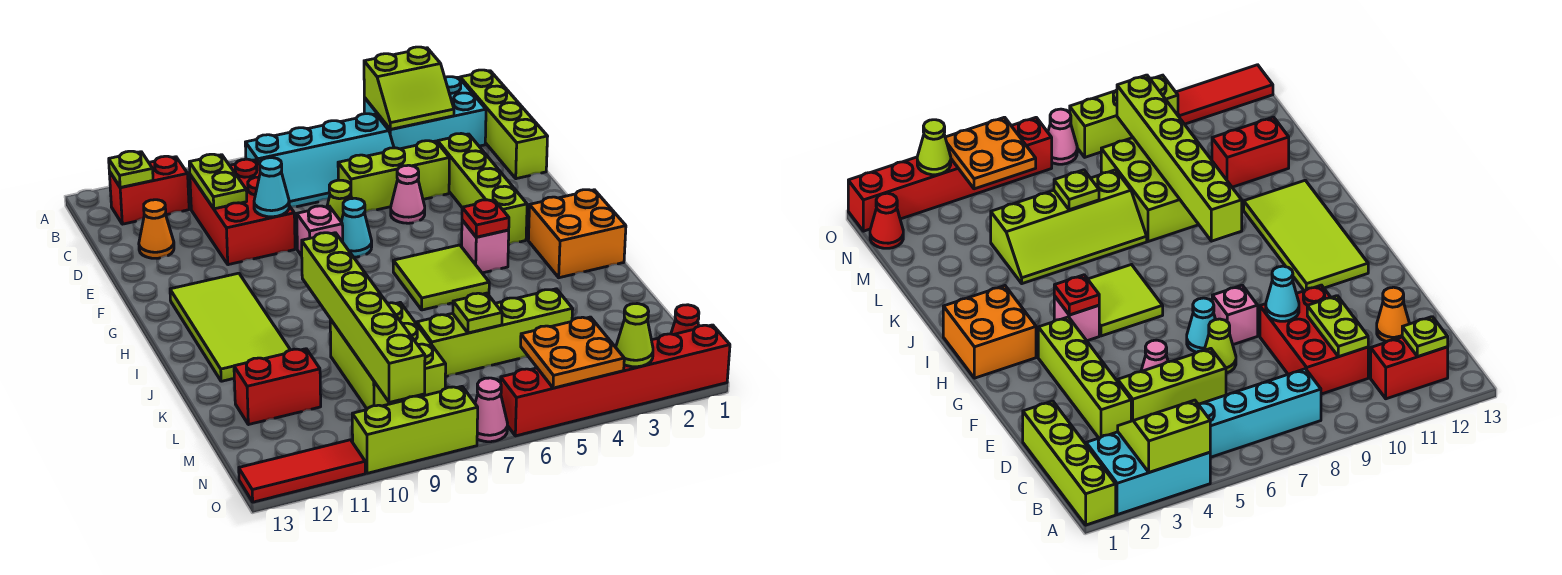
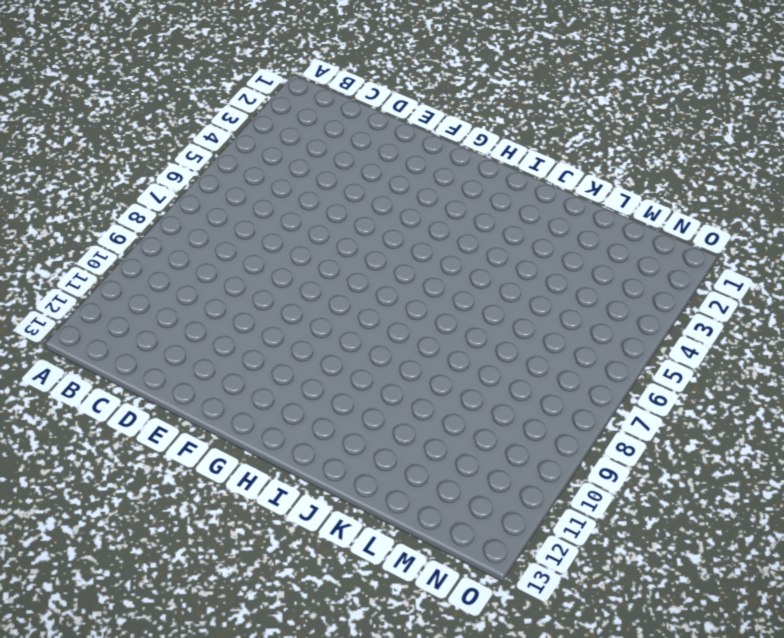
none -> lime brick A1:D1 level 1
none -> cyan brick A2:B4 level 1
none -> cyan slope B5:C8 level 1 top B
none -> red brick B11:B12 level 1

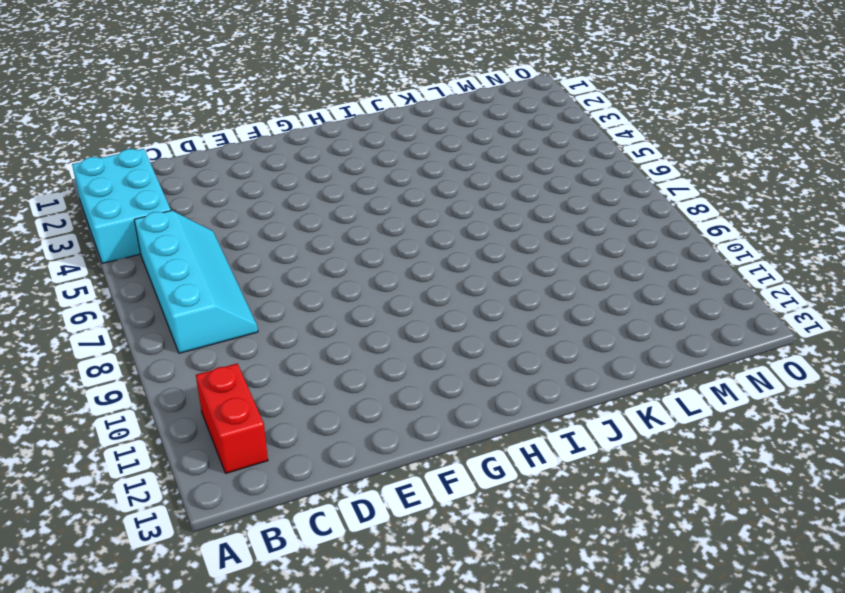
none -> lime brick A1:D1 level 1
none -> red brick C9:E10 level 1
none -> lime brick D3:G3 level 1
none -> lime brick D4:D6 level 1

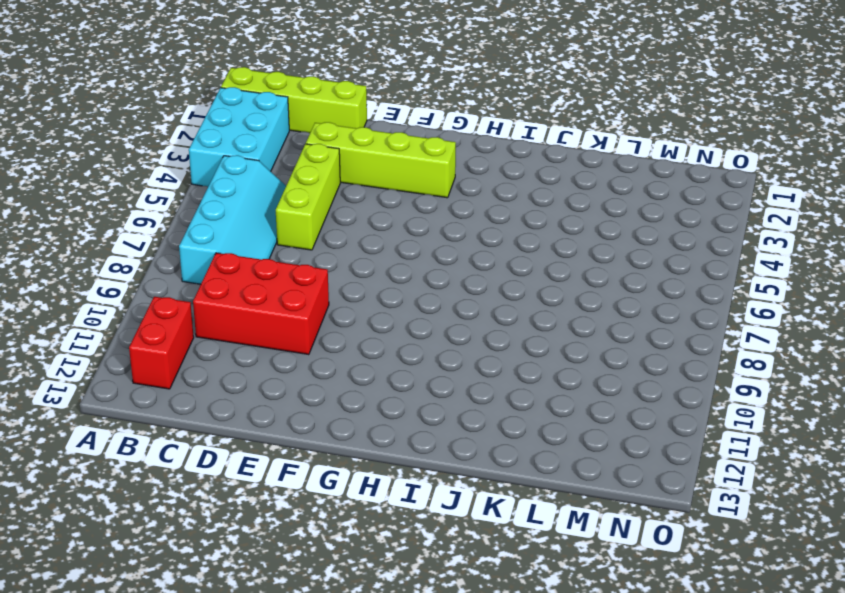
none -> orange cone D12 level 1
none -> pink cone E5 level 1
none -> lime cone E7 level 1
none -> cyan cone F7 level 1

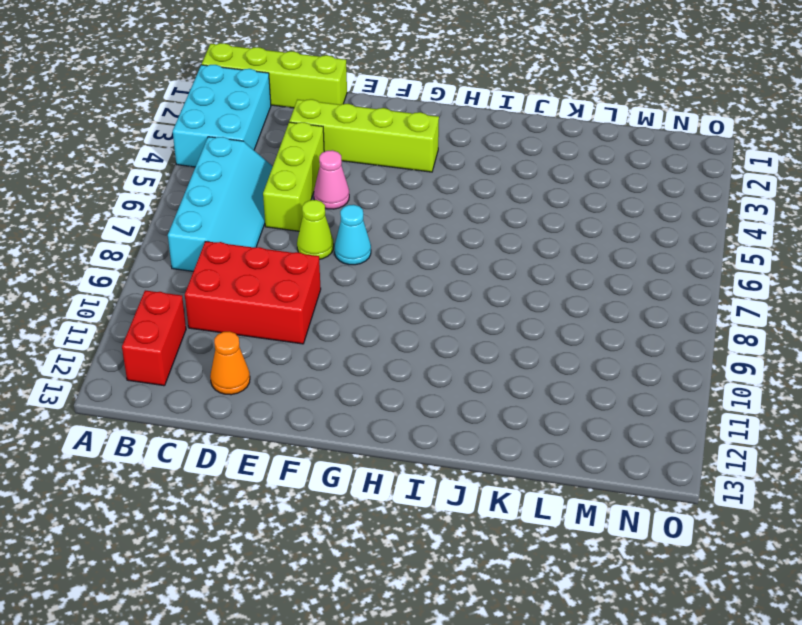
none -> pink brick F8 level 1
none -> lime tile G11:J12 level 1
none -> orange brick H1:I2 level 1
none -> pink brick H4 level 1

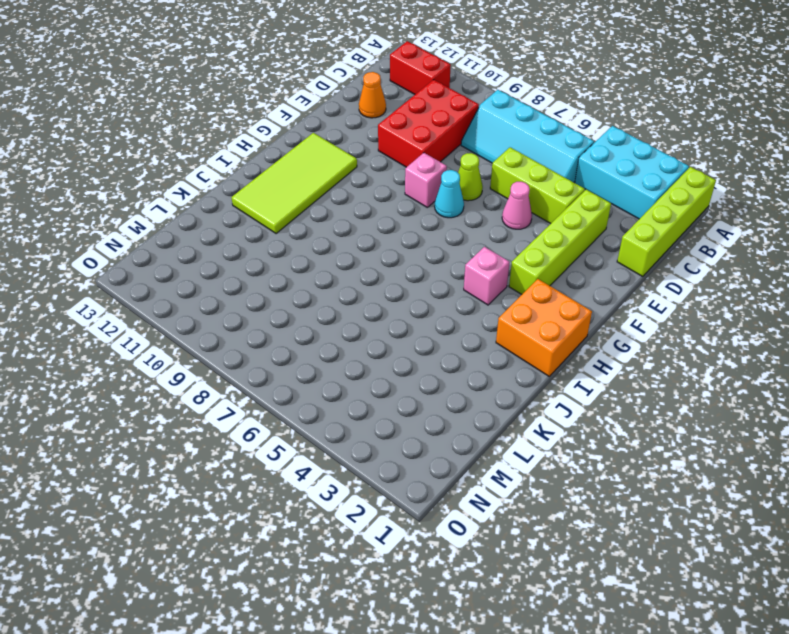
none -> lime tile H5:I6 level 1
none -> lime slope K4:L7 level 1 top L
none -> lime brick K8:M9 level 1
none -> red brick L11:L12 level 1

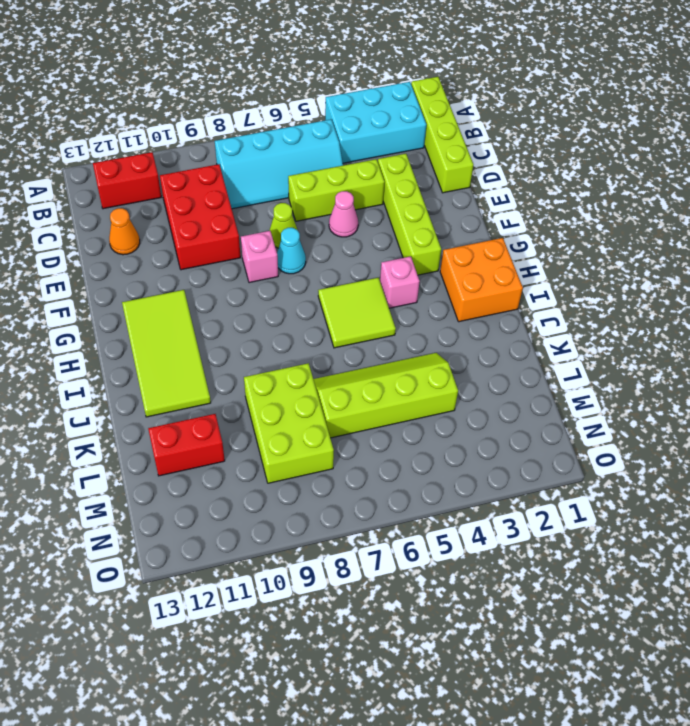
none -> red cone N1 level 1
none -> red brick O1:O6 level 1
none -> pink cone O7 level 1
none -> lime brick O8:O10 level 1

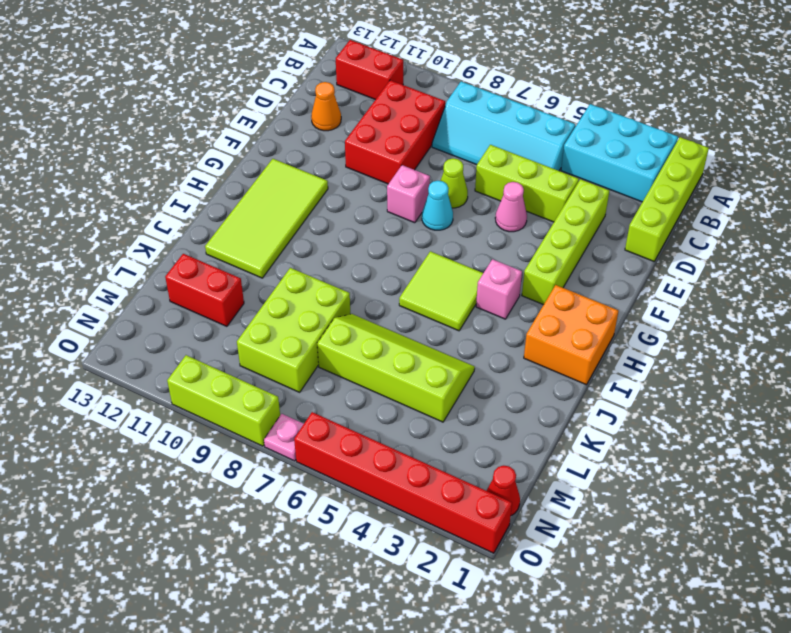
pink plate O7 level 1 -> pink cone O7 level 1
none -> red tile O11:O13 level 1
none -> lime slope A3:B4 level 2 top A
none -> lime plate B12 level 2
none -> lime plate C10:D10 level 2

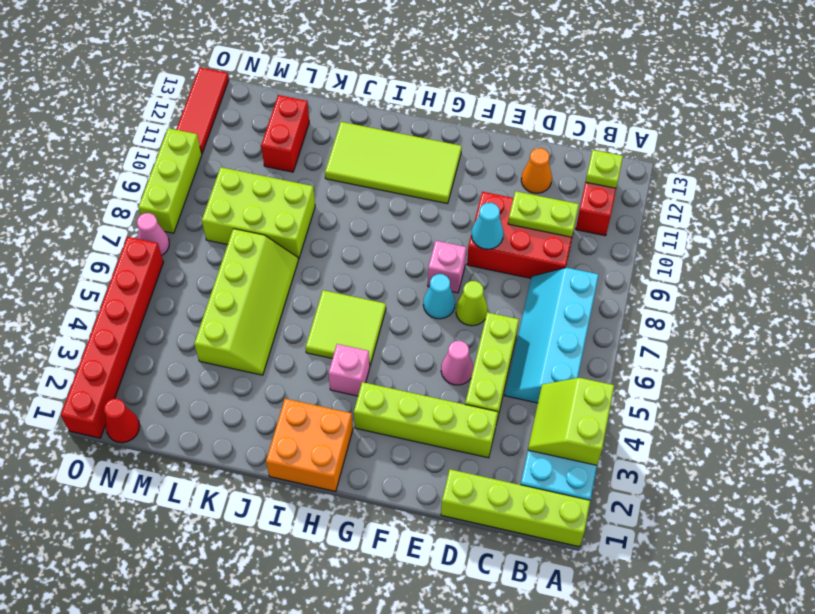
none -> red plate H4 level 2
none -> lime brick I9:N9 level 2
none -> lime plate L6 level 2
none -> orange plate N4:O5 level 2

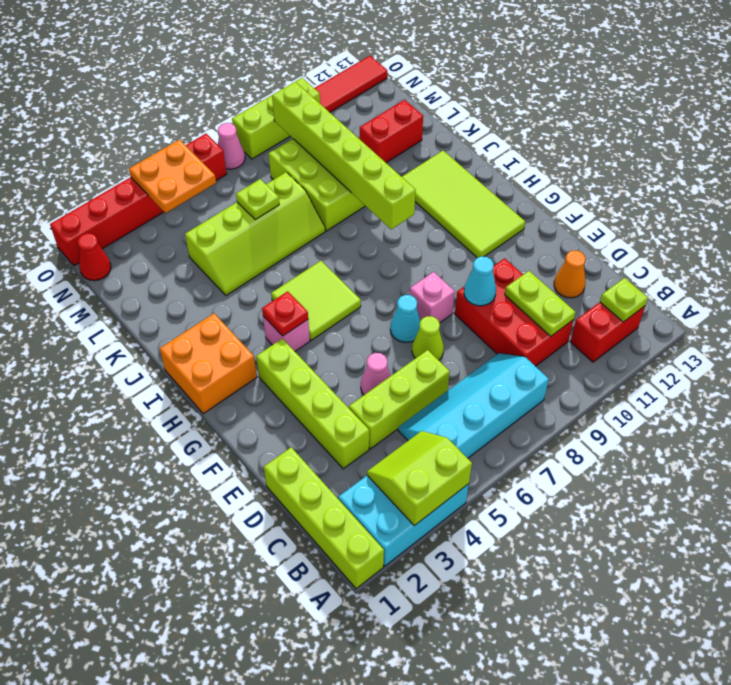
none -> lime cone O3 level 2

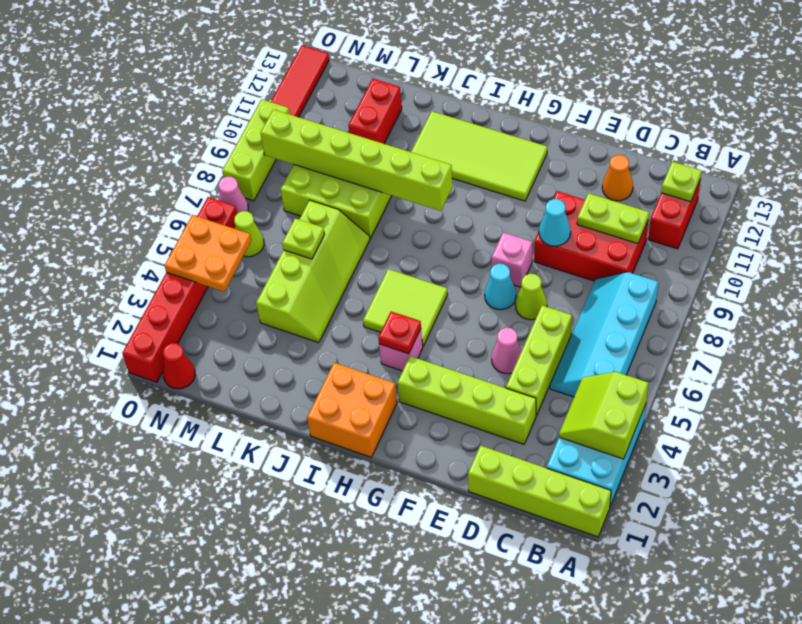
lime cone N6 level 1 -> lime cone O3 level 2

